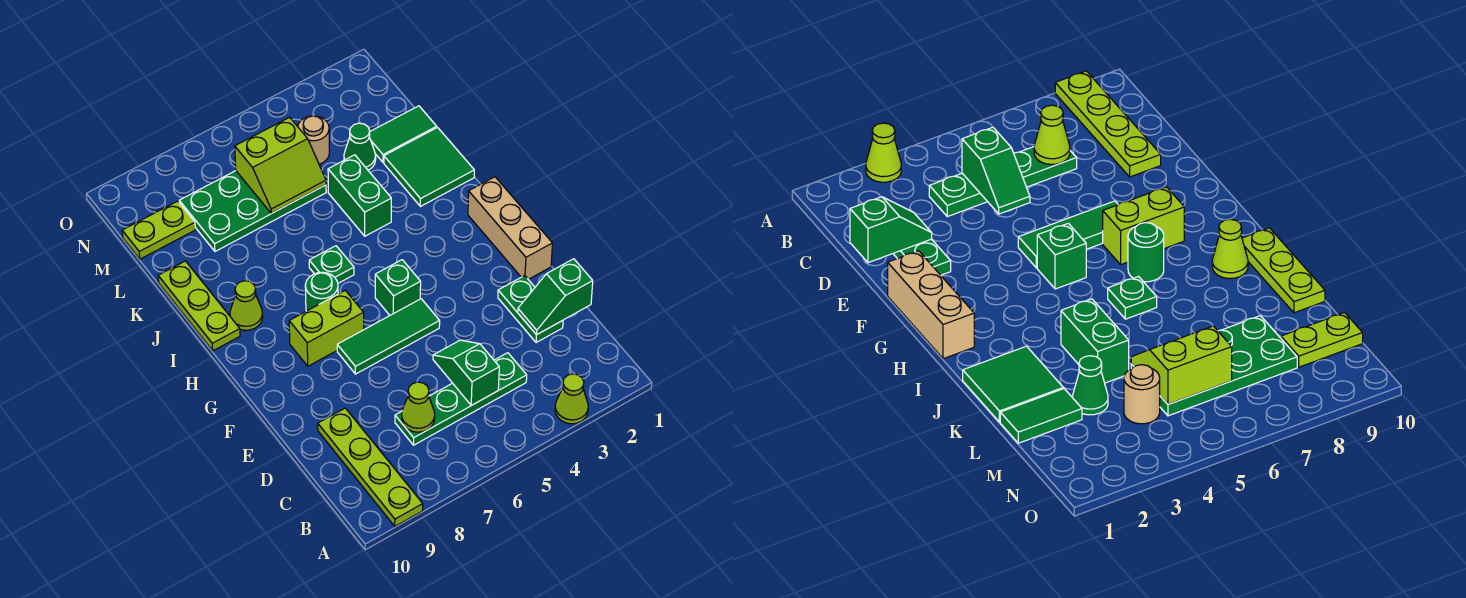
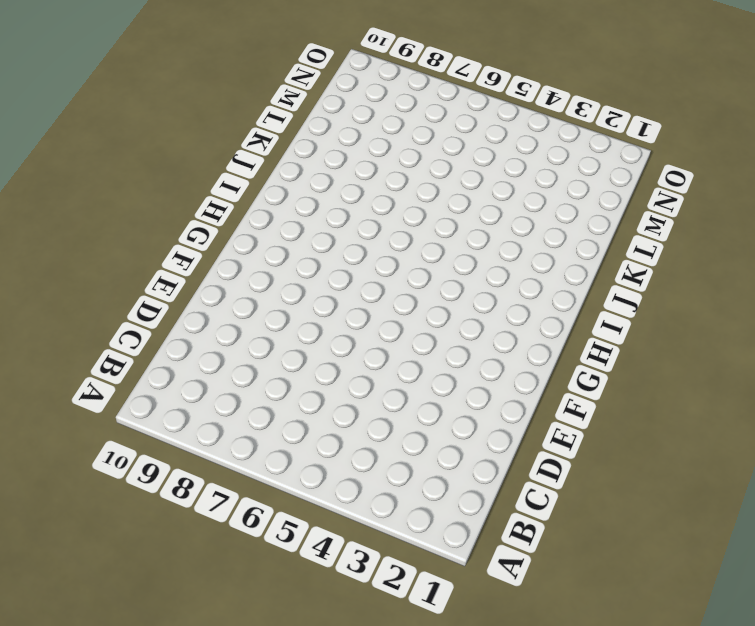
none -> lime cone A3 level 1
none -> lime plate A9:D9 level 1
none -> green plate C4:C7 level 1

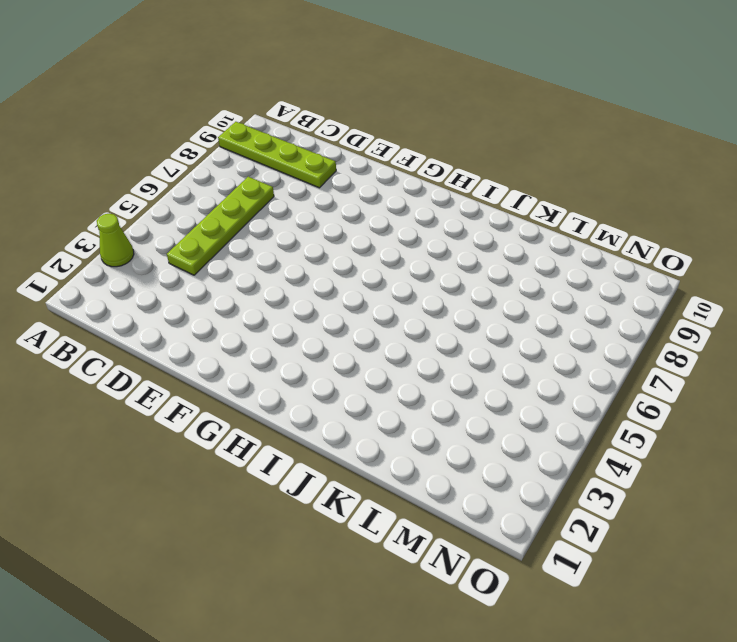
lime plate C4:C7 level 1 -> green plate C4:C7 level 1
none -> green plate D2:E2 level 1
none -> tan brick F1:H1 level 1
none -> green tile F5:F7 level 1

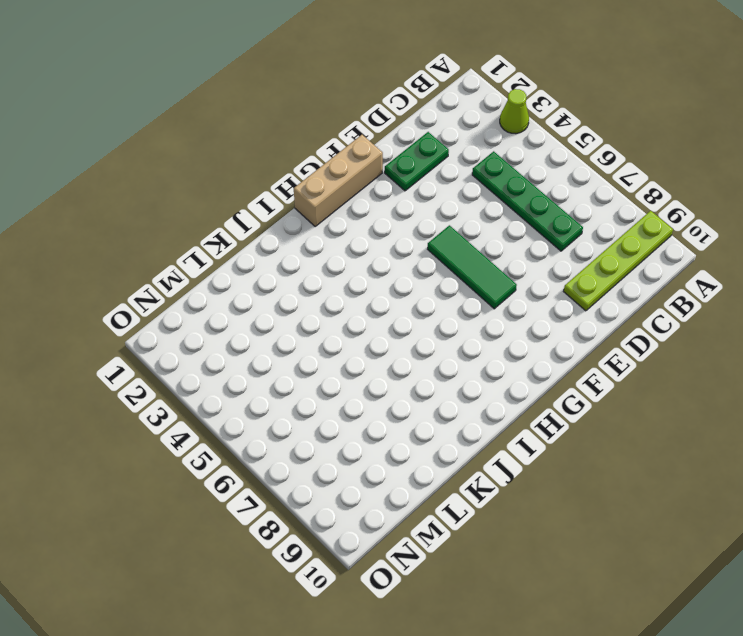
none -> green brick G5 level 1
none -> lime brick G7:G8 level 1
none -> green round brick H7 level 1

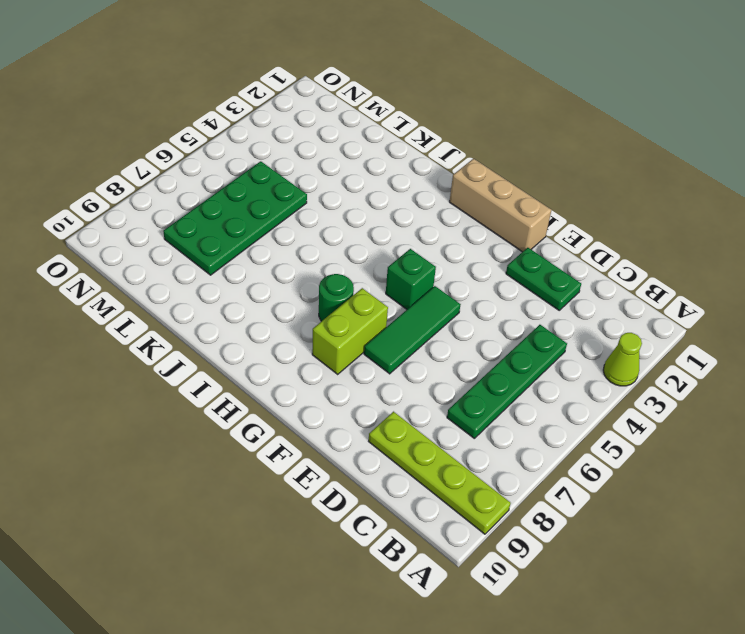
none -> green plate I6 level 1
none -> lime cone I9 level 1
none -> lime plate I10:K10 level 1

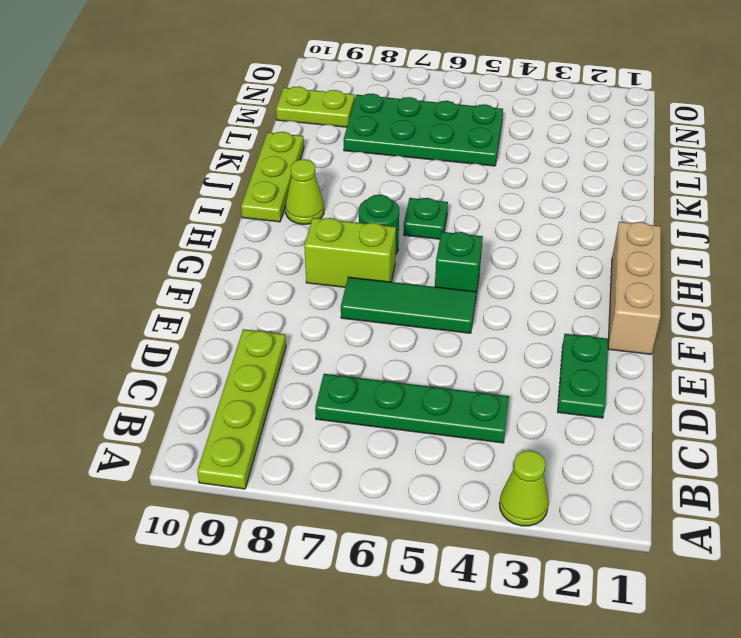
none -> green tile J1:K2 level 1
none -> green brick J4:K4 level 1
none -> green tile L1:L2 level 1

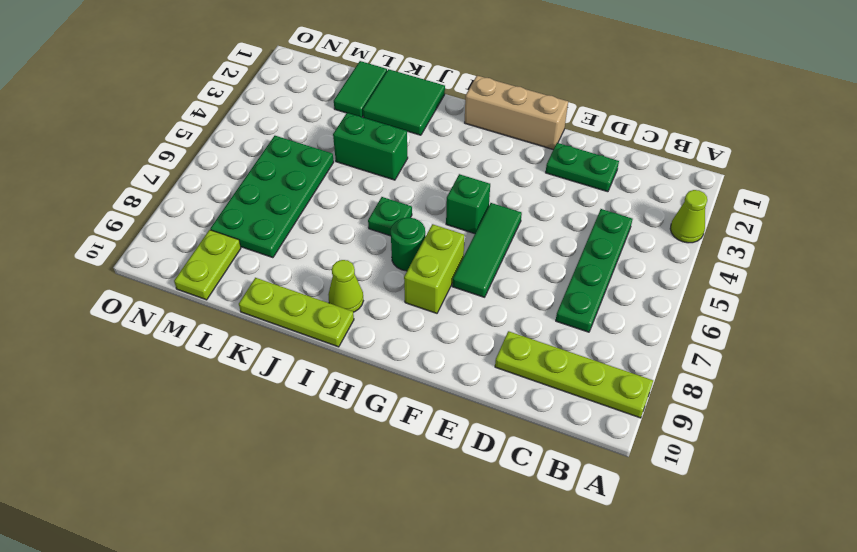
none -> green cone L3 level 1
none -> tan round brick M4 level 1
none -> green slope C5:D5 level 2 top C

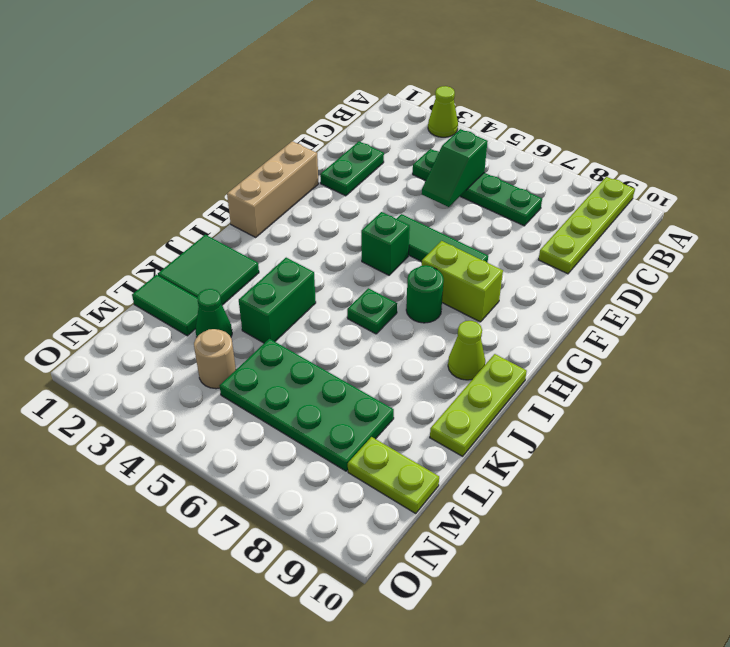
none -> lime cone C7 level 2
none -> green slope D1:D2 level 2 top 1
none -> lime slope L5:M6 level 2 top M

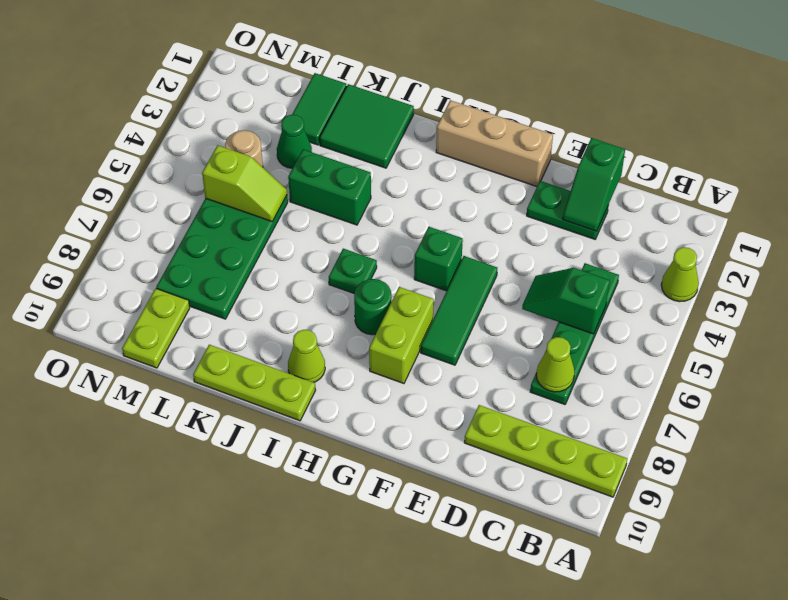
lime slope L5:M5 level 2 top M -> lime slope L5:M6 level 2 top M

